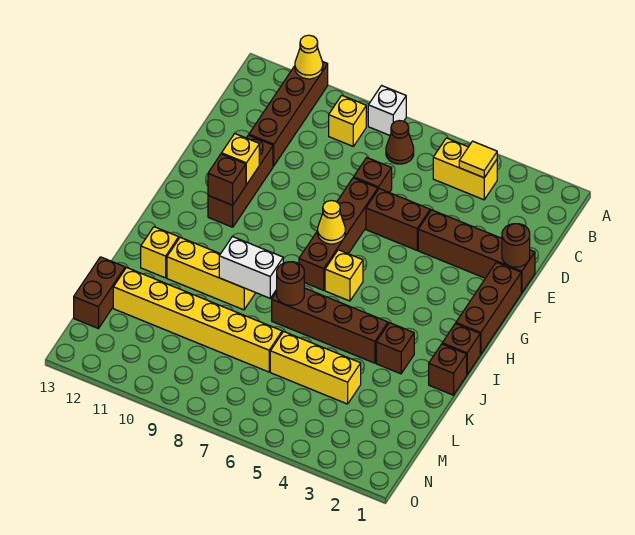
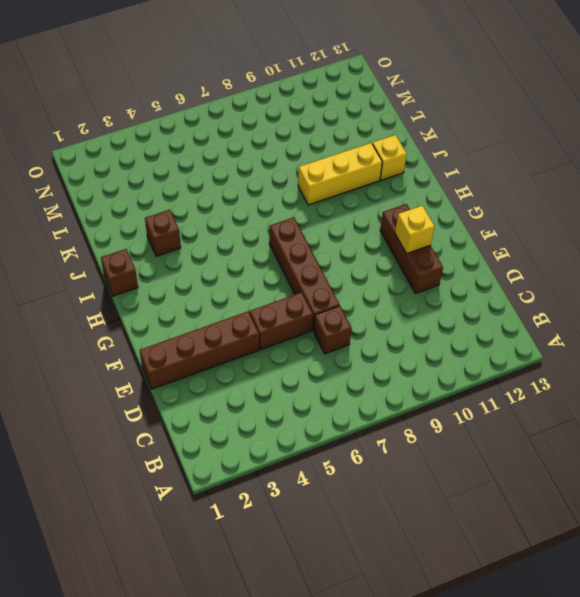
none -> white brick A8 level 1
none -> brown brick A11:D11 level 1
none -> yellow brick B4:B5 level 1

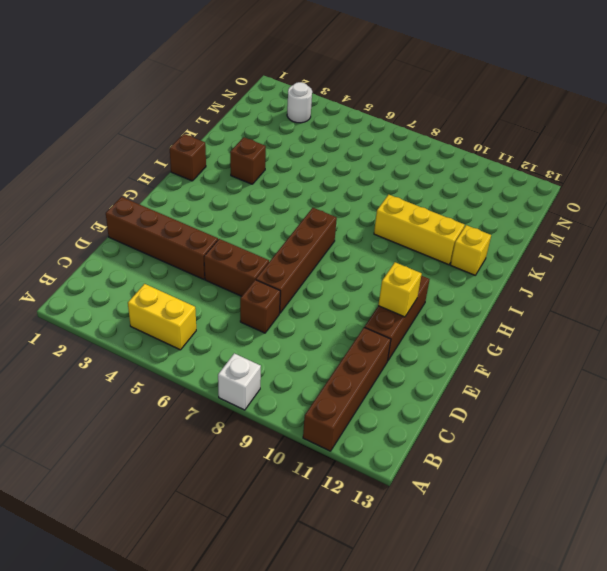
white round brick N3 level 1 -> none
none -> brown cone B7 level 1
none -> yellow brick B9 level 1
none -> brown brick F1:H1 level 1

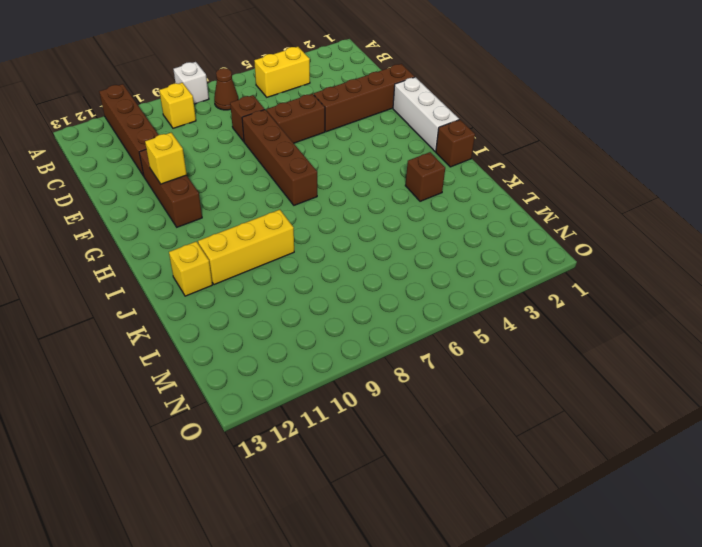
white brick F1:H1 level 1 -> brown brick F1:H1 level 1
none -> yellow brick H6 level 1
none -> brown brick J1 level 1
none -> brown brick J4:J7 level 1

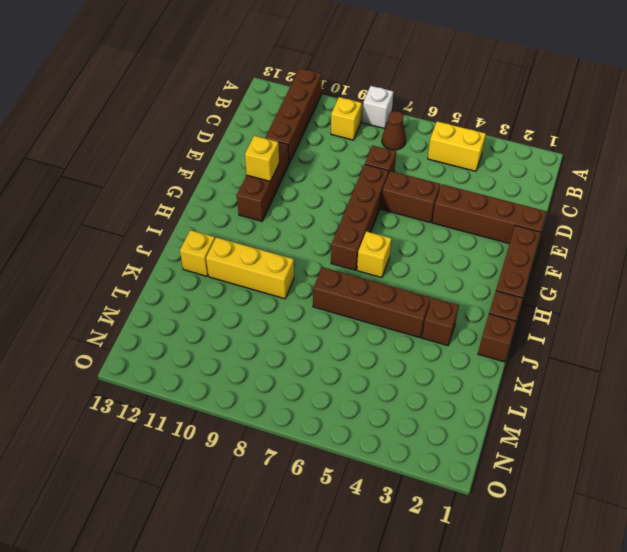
none -> yellow brick L4:L6 level 1
none -> yellow brick L7:L12 level 1
none -> brown brick L13:M13 level 1

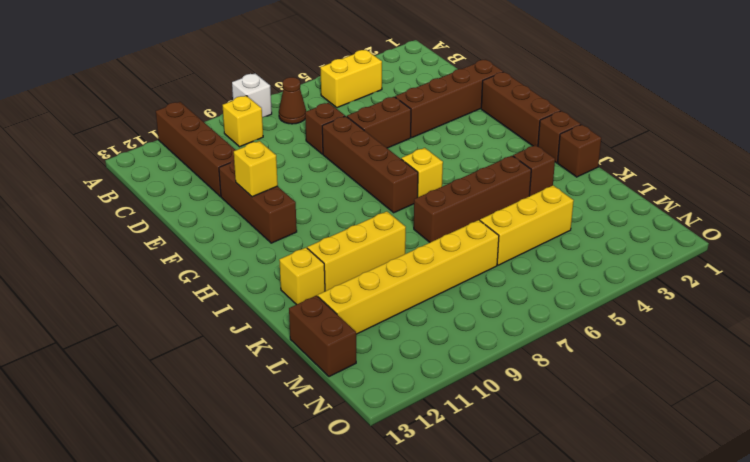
none -> yellow cone A11 level 2
none -> yellow tile B4 level 2
none -> brown round brick E1 level 2

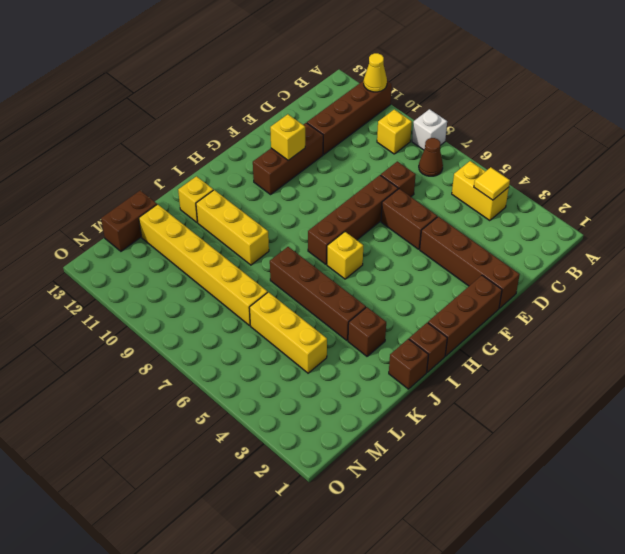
none -> brown round brick E1 level 2
none -> yellow cone G7 level 2
none -> brown brick G11 level 2

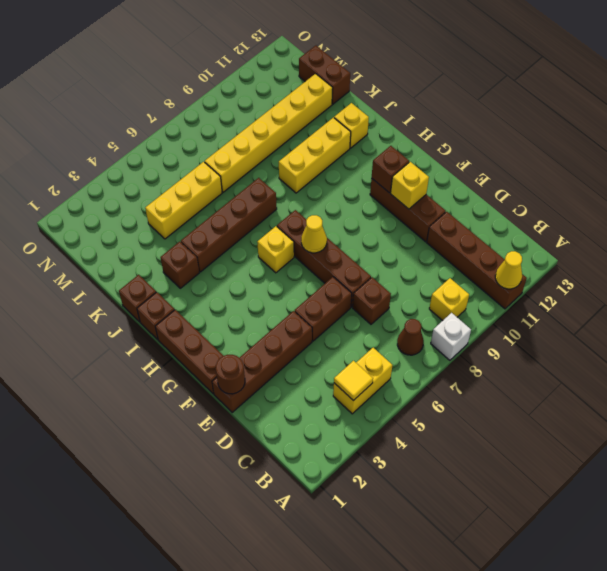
none -> brown round brick J7 level 2
none -> white brick J8:J9 level 2

